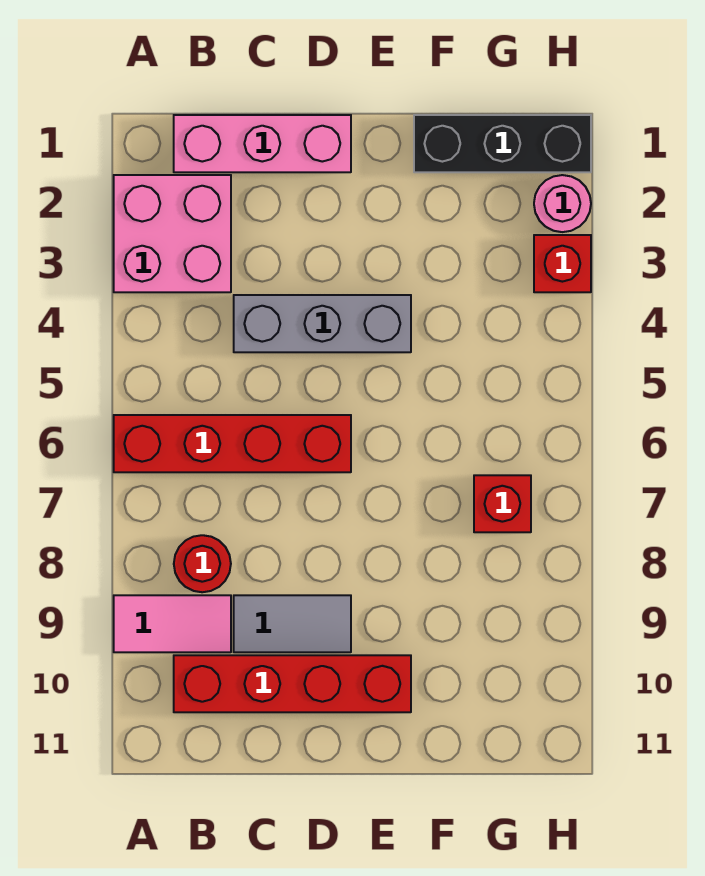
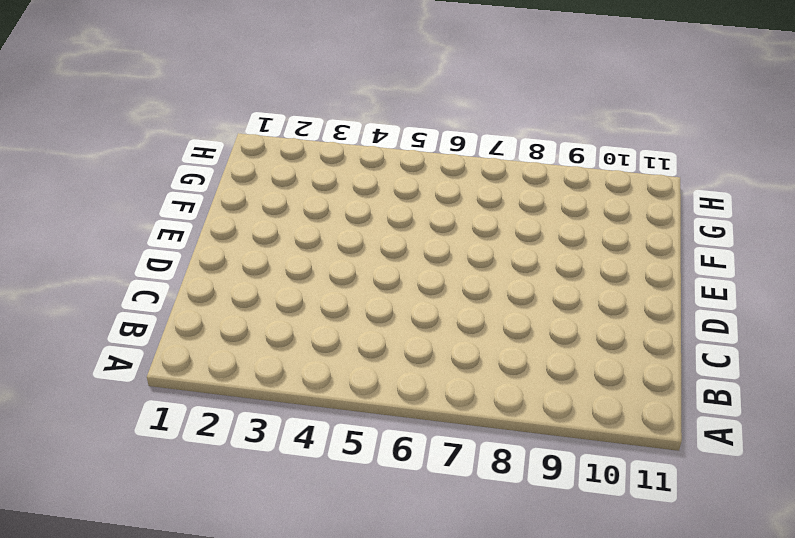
none -> pink brick A2:B3 level 1
none -> red brick A6:D6 level 1
none -> pink tile A9:B9 level 1

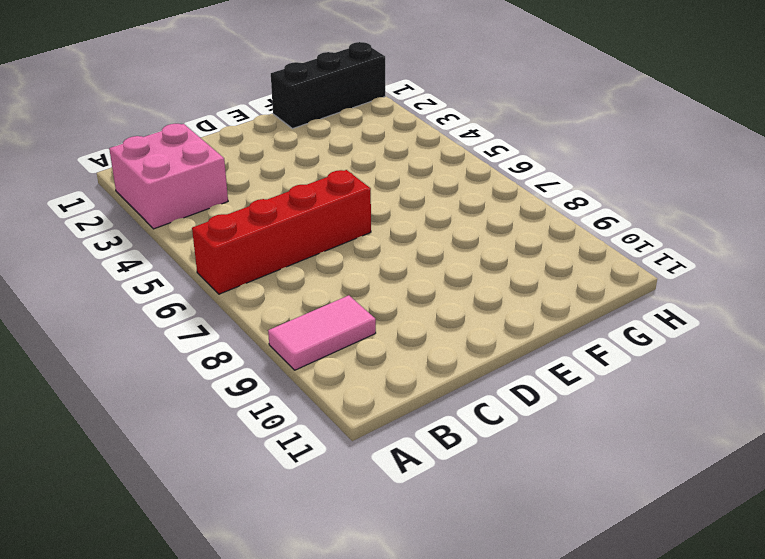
none -> pink brick B1:D1 level 1
none -> red round brick B8 level 1
none -> red brick B10:E10 level 1

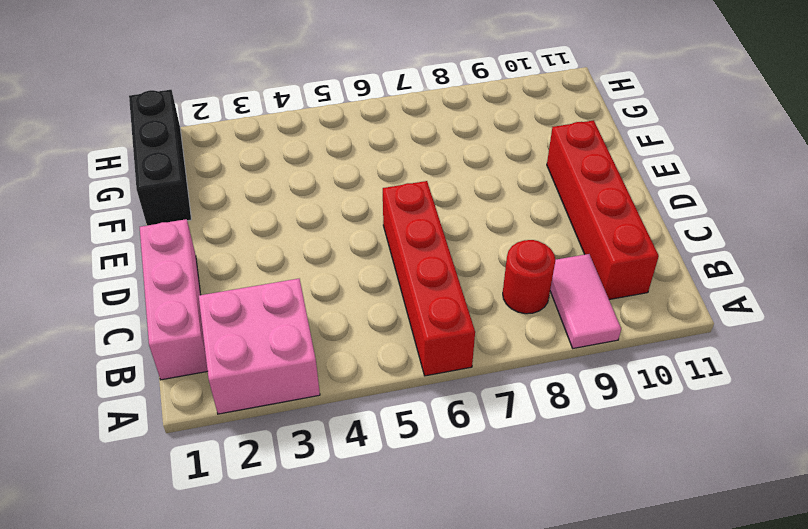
none -> grey brick C4:E4 level 1
none -> grey tile C9:D9 level 1
none -> red brick G7 level 1

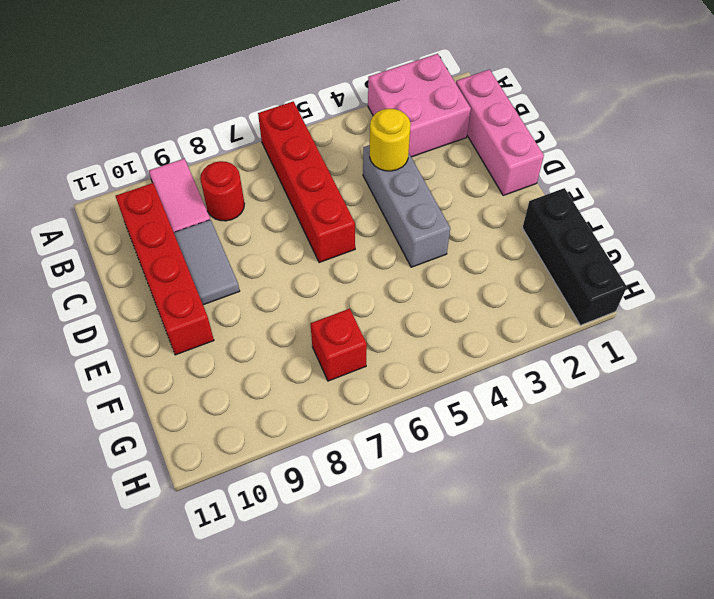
yellow round brick C4 level 2 -> none
none -> pink round brick H2 level 1
none -> red brick H3 level 1

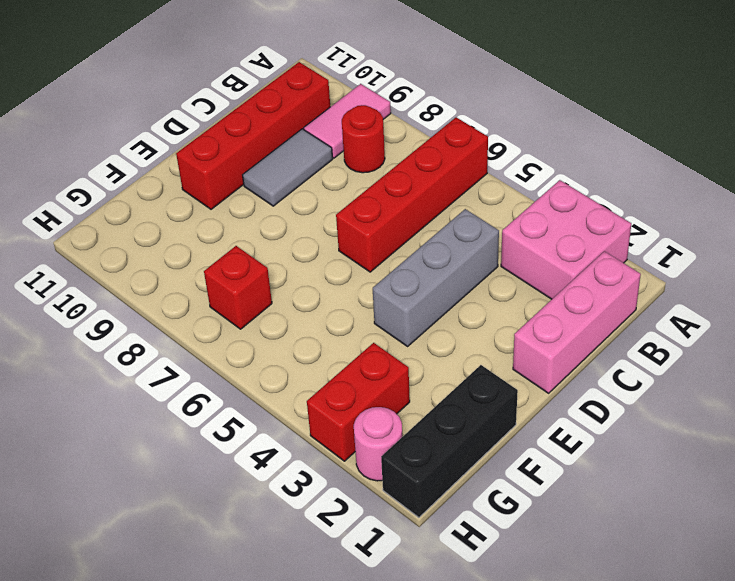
red brick G3:H3 level 1 -> red brick H3 level 1

